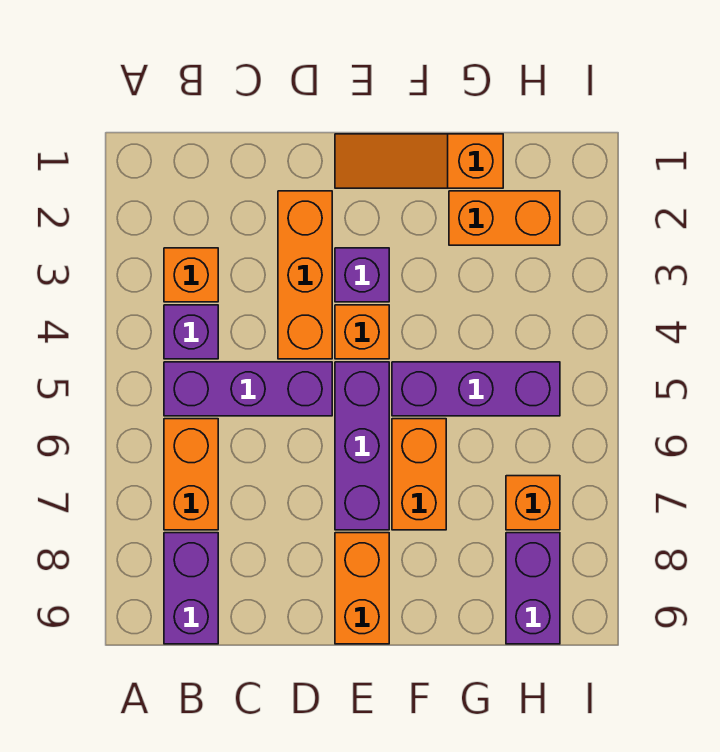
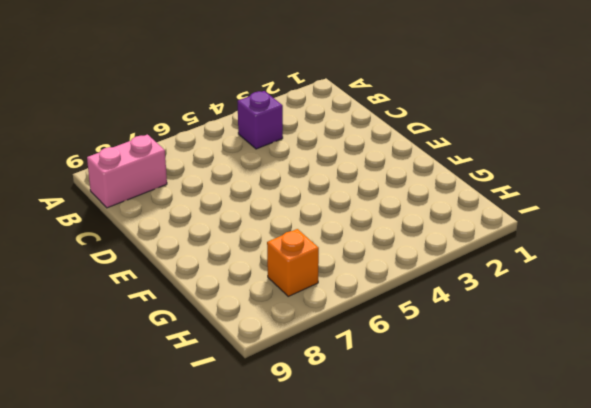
pink brick B8:B9 level 1 -> purple brick B8:B9 level 1
none -> orange brick B3 level 1
none -> purple brick B5:D5 level 1
none -> orange brick B6:B7 level 1

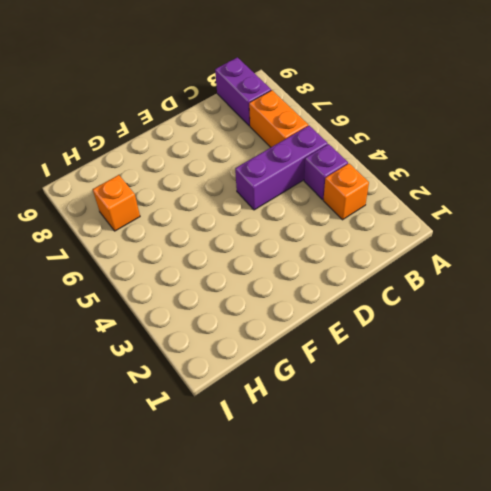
none -> orange brick D2:D4 level 1
none -> orange slope E1:G1 level 1 top G
none -> purple brick E3 level 1

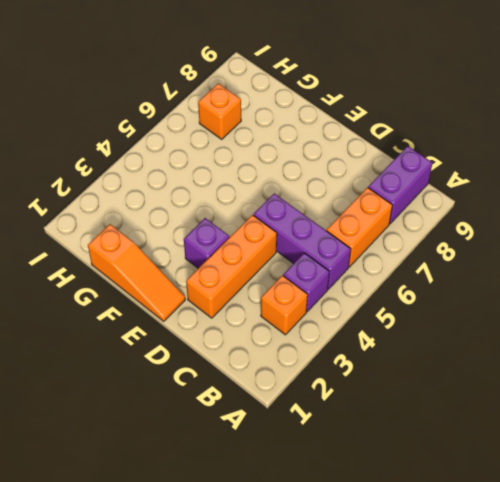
none -> orange brick E4 level 1
none -> purple brick E5:E7 level 1
none -> orange brick E8:E9 level 1

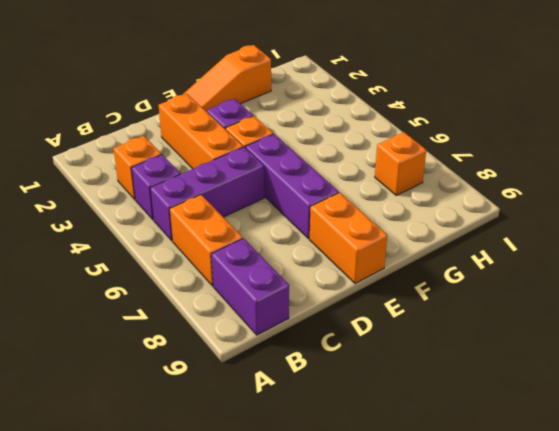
none -> purple brick F5:H5 level 1
none -> orange brick F6:F7 level 1
none -> orange brick G2:H2 level 1

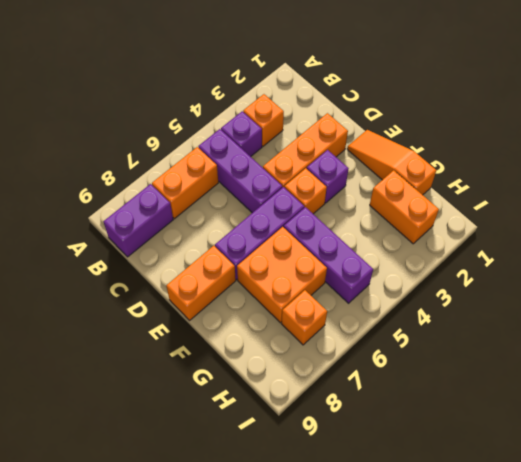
orange brick F6:G7 level 1 -> orange brick F6:F7 level 1
none -> purple brick H8:H9 level 1

